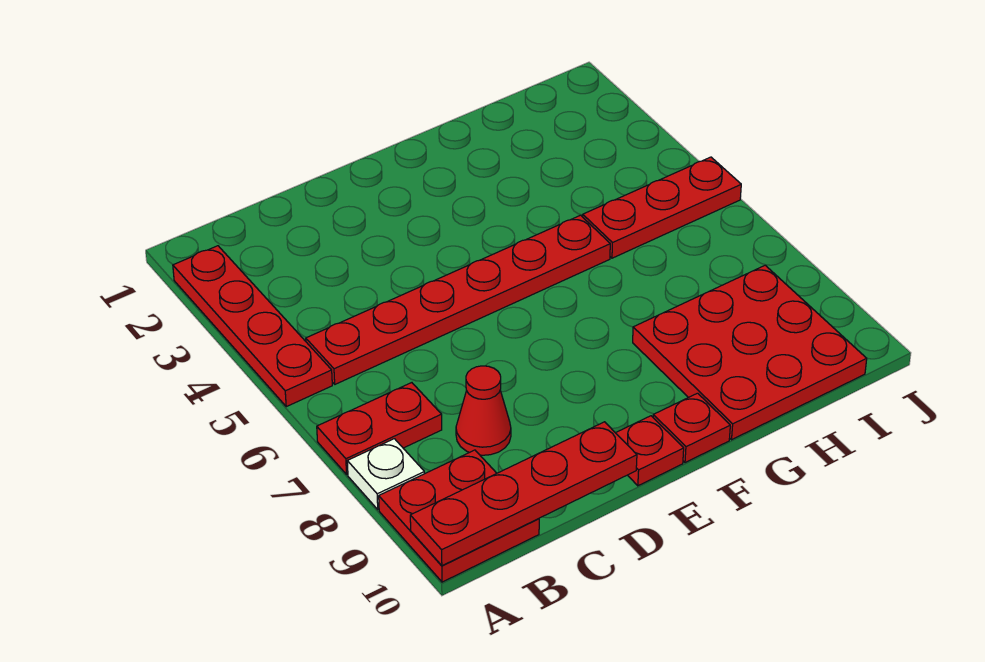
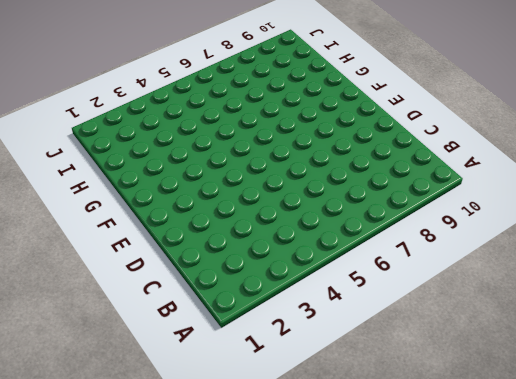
none -> red plate A2:A5 level 1
none -> red plate A7:B7 level 1

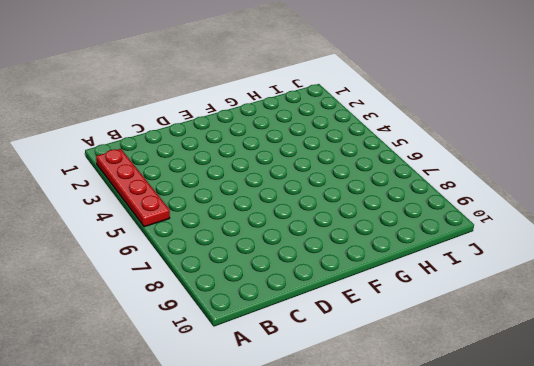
none -> red plate A7:B7 level 1
none -> white plate A8 level 1

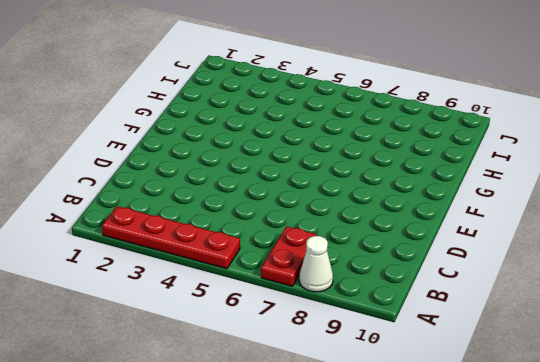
white cone A8 level 1 -> white plate A8 level 1
none -> red plate A9:B10 level 1
none -> red plate B5:G5 level 1

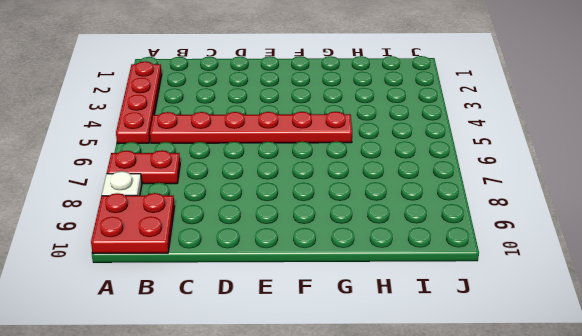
none -> red cone C8 level 1
none -> red plate E10 level 1

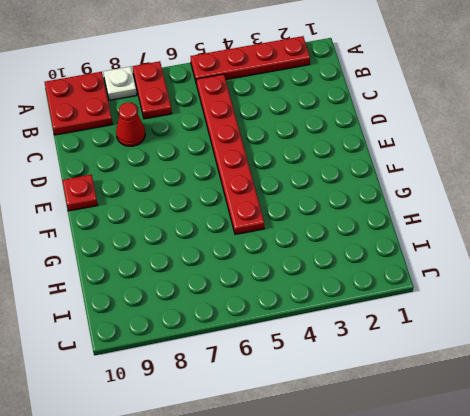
none -> red plate F10 level 1
none -> red plate G8:I10 level 1

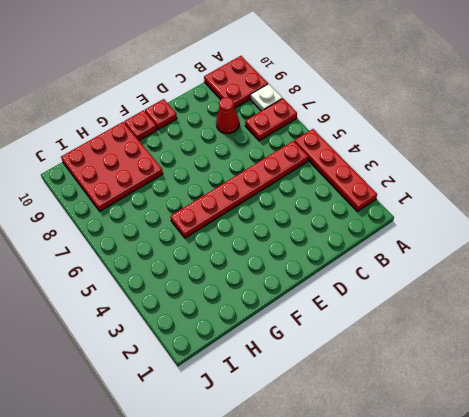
none -> red plate H5:J5 level 1
none -> red plate A10:D10 level 2

